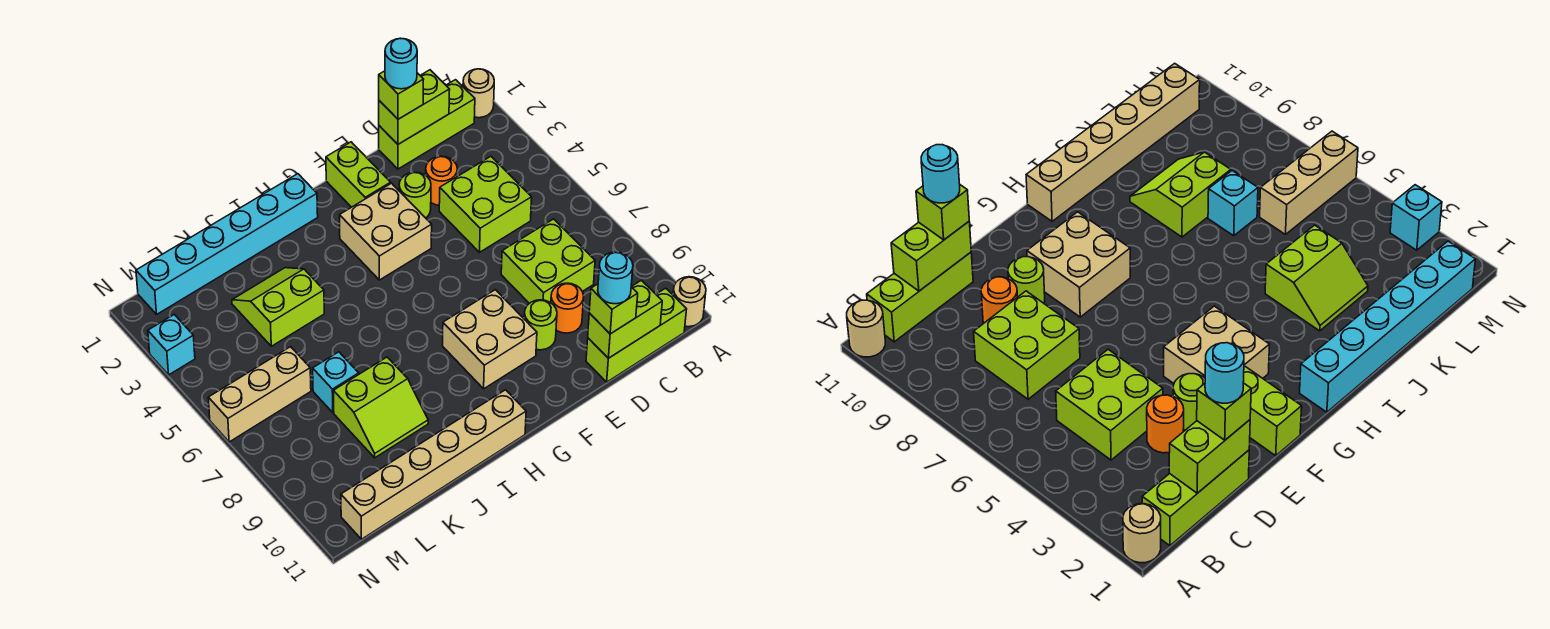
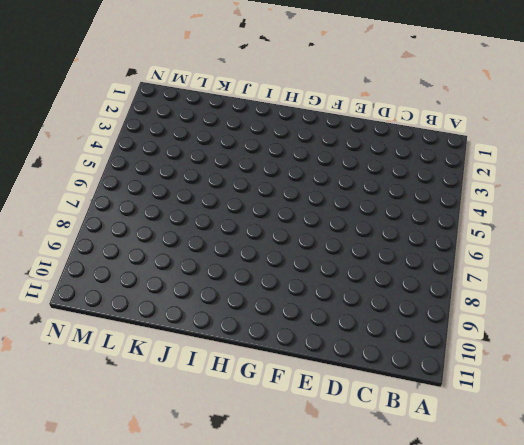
none -> tan round brick A1 level 1
none -> tan round brick A11 level 1
none -> lime brick B1:D1 level 1

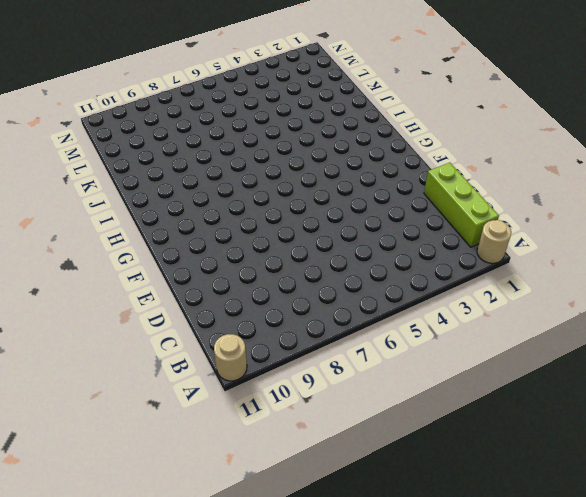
none -> lime brick B11:D11 level 1
none -> lime brick C4:D5 level 1
none -> lime brick C7:D8 level 1

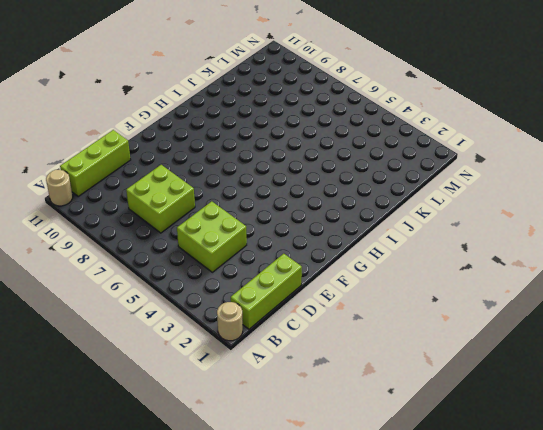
none -> orange round brick D3 level 1
none -> orange round brick D9 level 1
none -> lime round brick E3 level 1

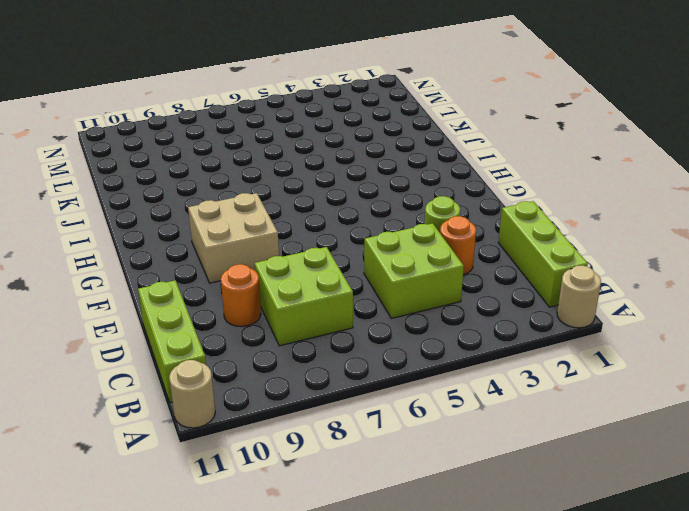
none -> lime round brick E9 level 1
none -> lime brick F1:F2 level 1
none -> tan brick F3:G4 level 1

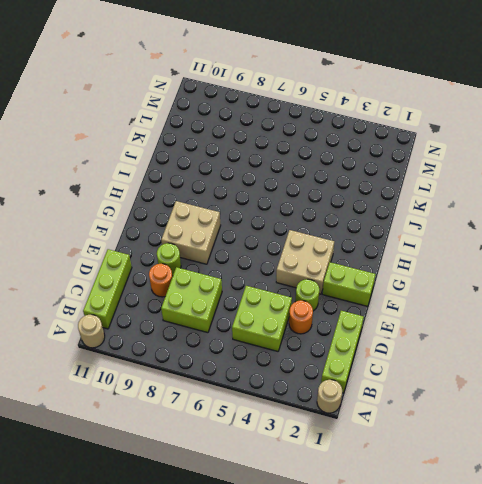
none -> cyan brick H1:M1 level 1
none -> tan brick H11:M11 level 1
none -> lime slope J3:K4 level 1 top 4

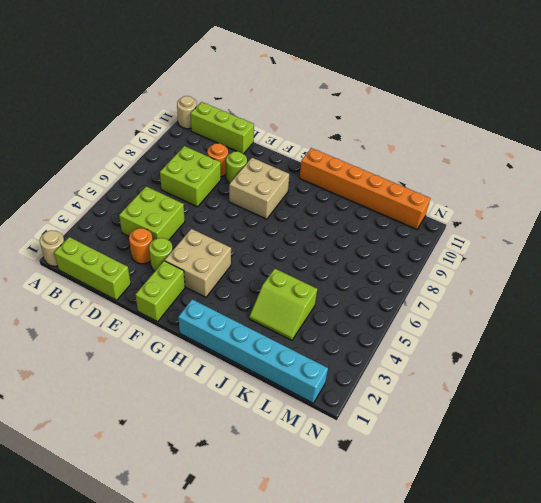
orange brick H11:M11 level 1 -> tan brick H11:M11 level 1
none -> lime slope J8:K9 level 1 top 8
none -> cyan brick K7 level 1
none -> tan brick L6:N6 level 1

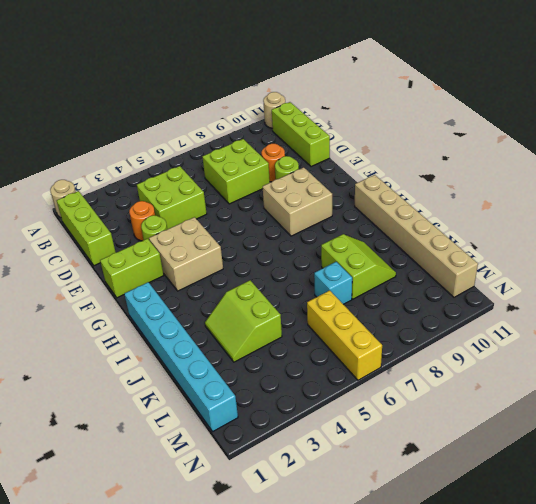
yellow brick L6:N6 level 1 -> tan brick L6:N6 level 1
none -> cyan brick N3 level 1
none -> lime brick C1:D1 level 2
none -> lime brick C11:D11 level 2

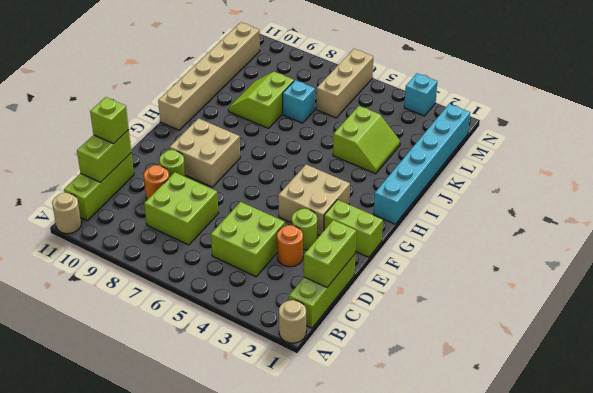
none -> lime brick D1 level 3
none -> cyan round brick D1 level 4
none -> cyan round brick D11 level 4

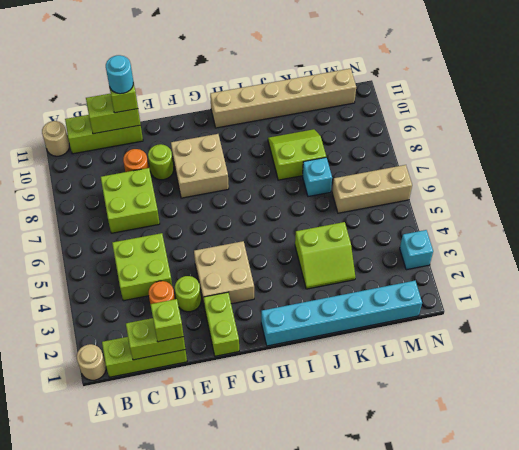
none -> cyan round brick D1 level 4

